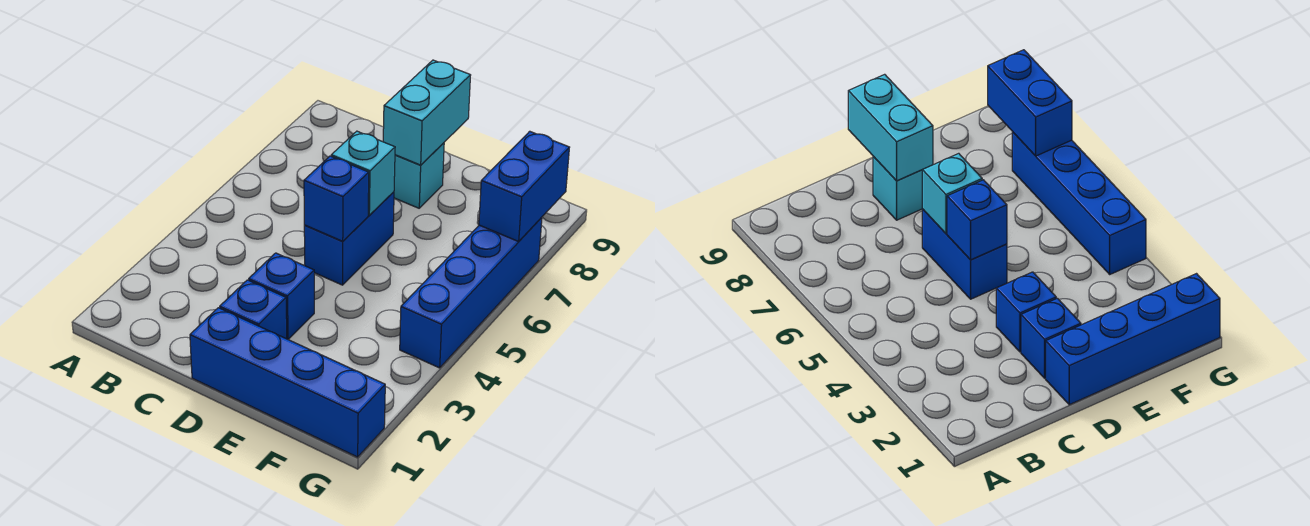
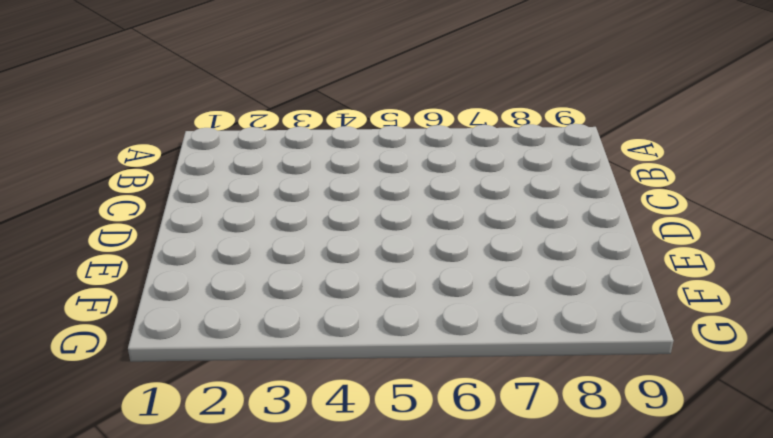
none -> blue brick D1:G1 level 1
none -> blue brick D2 level 1

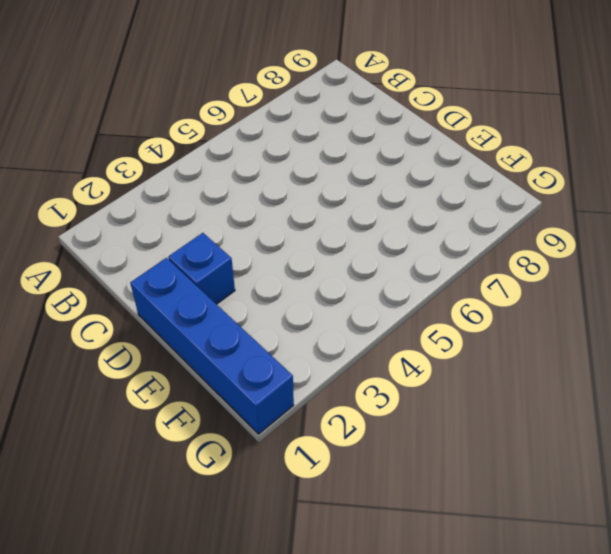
none -> blue brick D3 level 1
none -> blue brick D5:D6 level 1

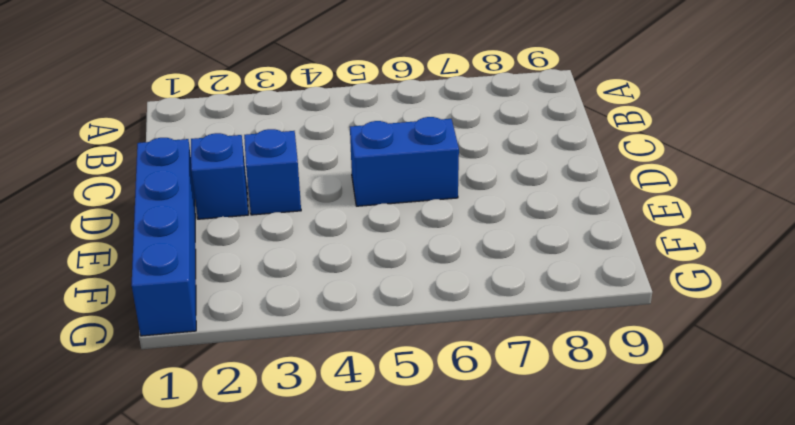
none -> cyan brick D8 level 1
none -> blue brick G4:G7 level 1

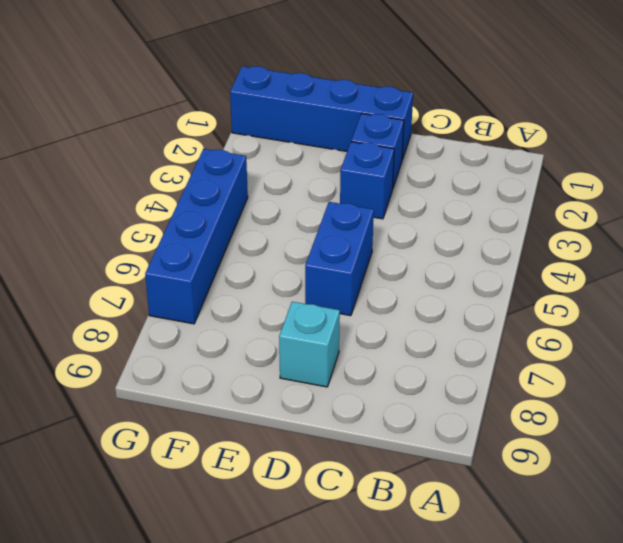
none -> blue brick D5 level 2
none -> cyan brick D6 level 2

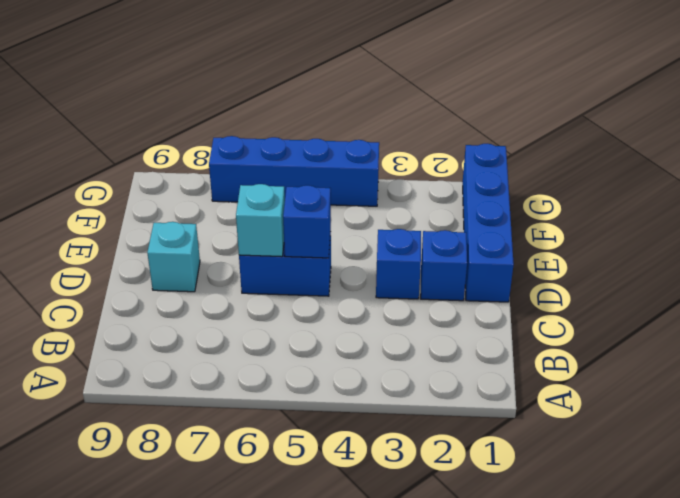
none -> cyan brick D8:D9 level 2
none -> blue brick G7:G8 level 2

